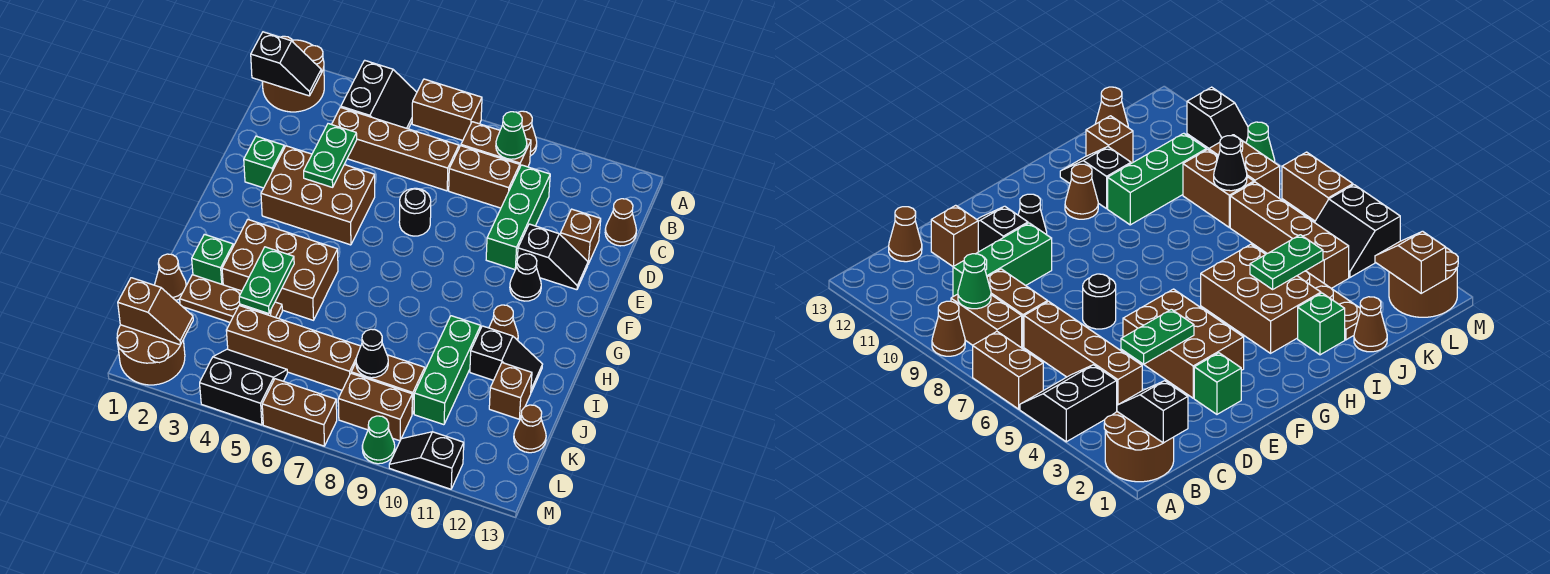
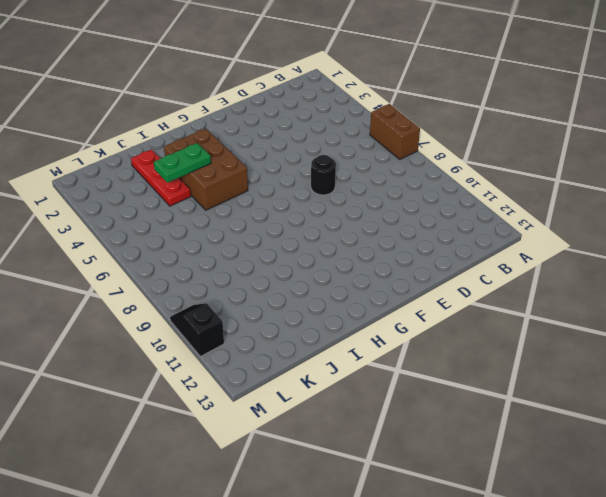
red plate J2:J4 level 1 -> brown plate J2:J4 level 1
none -> brown round brick A1:B2 level 1
none -> black slope A4:B5 level 1 top 4
none -> brown cone A9 level 1
none -> brown brick B8:B9 level 1

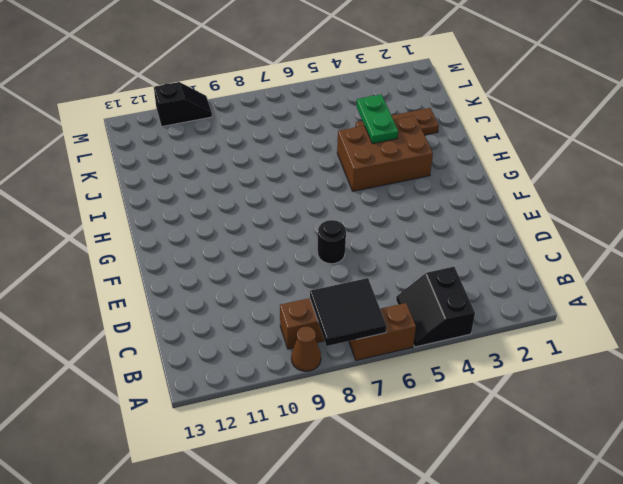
black tile A7:B8 level 2 -> none
none -> brown round brick A1:B2 level 1
none -> brown brick C4:C7 level 1
none -> brown brick C8:C9 level 1
none -> green brick C10:E10 level 1

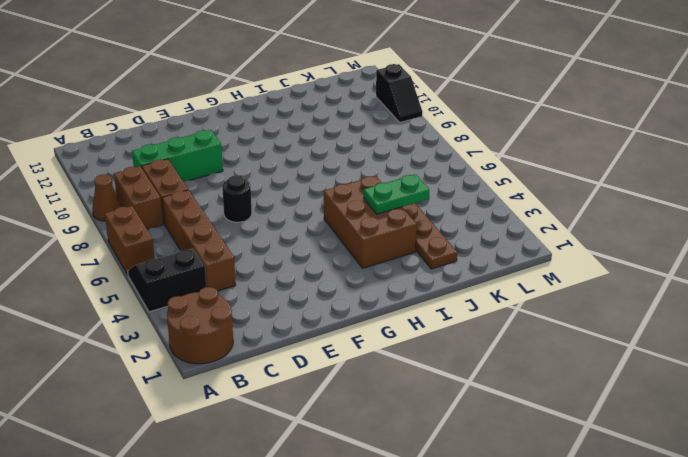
none -> brown cone C13 level 1
none -> brown brick D12 level 1
none -> green brick E2 level 1
none -> brown brick E3:F5 level 1

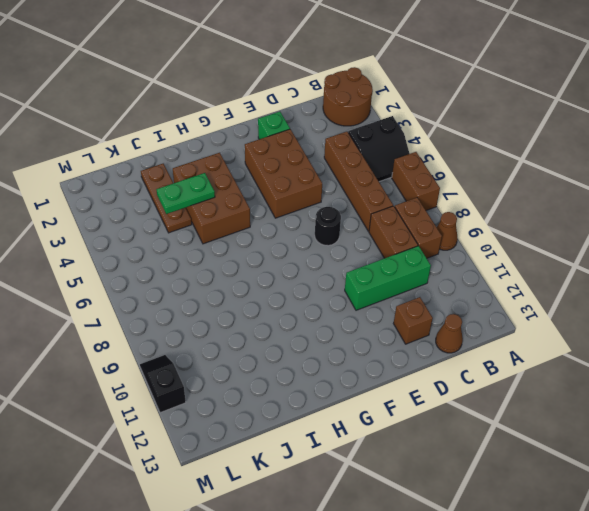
none -> black slope E11:E12 level 1 top 11
none -> black cone F11 level 1
none -> brown cone H11 level 1
none -> green brick I2 level 1

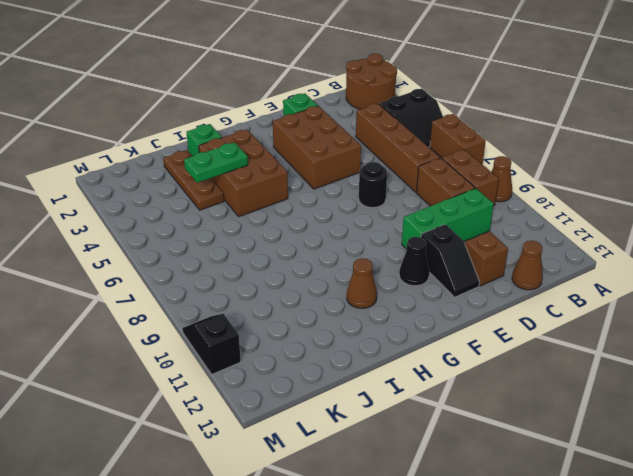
none -> green brick I10:K10 level 1
none -> black slope I11:I12 level 1 top 11
none -> brown cone J1 level 1
none -> brown brick J12 level 1

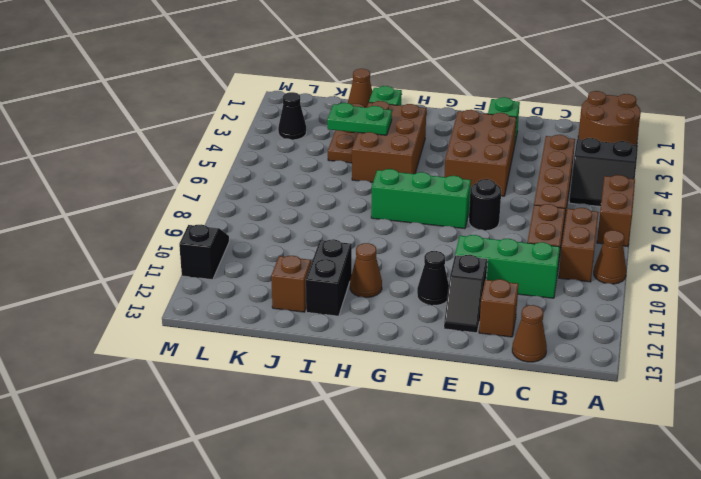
green brick F7:H7 level 1 -> green brick I10:K10 level 1
black brick I11:I12 level 1 -> black slope I11:I12 level 1 top 11
black cone L3 level 1 -> black cone K8 level 2
none -> brown brick K4:K7 level 1
none -> brown brick K8:K9 level 1
none -> brown cone K13 level 1
none -> brown round brick L1:M2 level 1

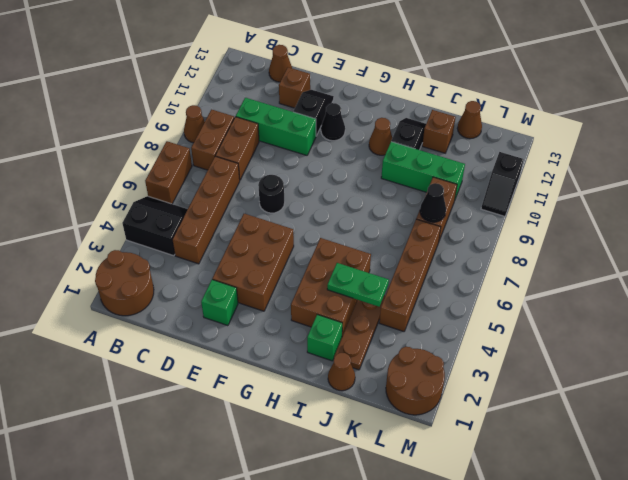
none -> black slope L4:M5 level 1 top M
none -> brown brick L8:L9 level 1
none -> brown brick M6:M7 level 1
none -> green cone M9 level 1

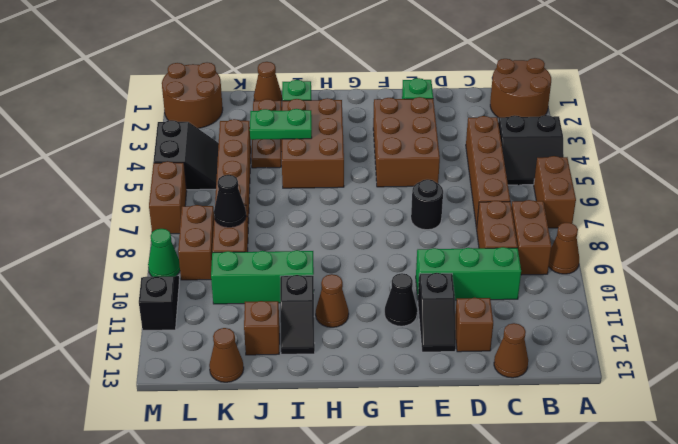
none -> black slope B1:B2 level 2 top 1
none -> green cone B9 level 2
none -> green plate D4:E4 level 2
none -> brown slope L1:L2 level 2 top 1

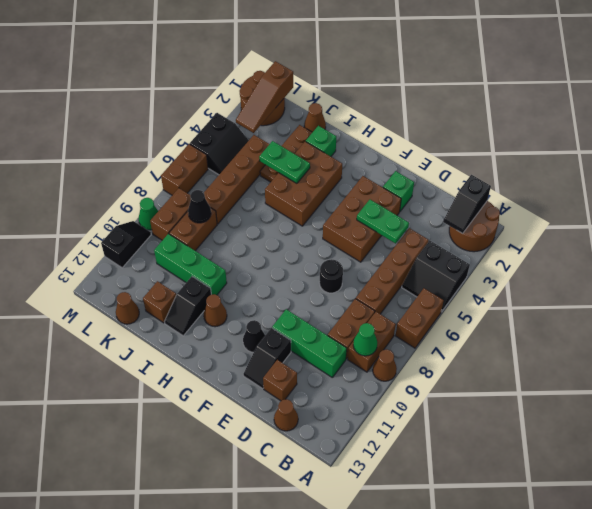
brown slope L1:L3 level 2 top 1 -> brown slope L1:L2 level 2 top 1

